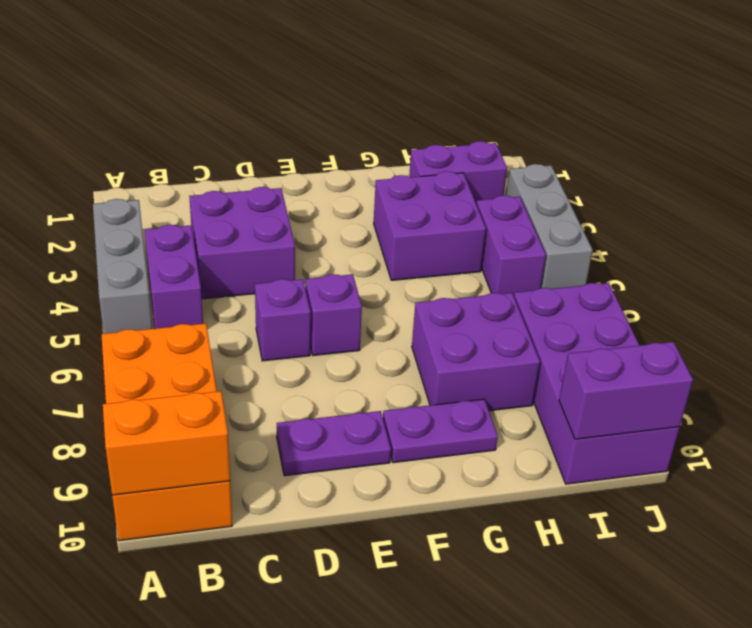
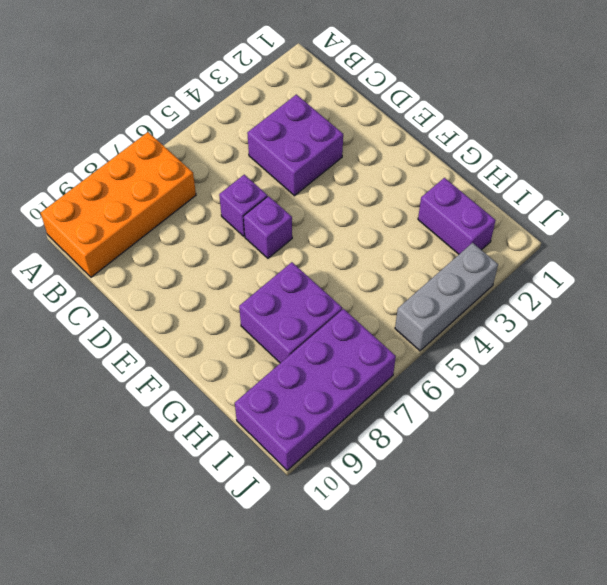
none -> grey brick A3:A5 level 1
none -> purple brick B4:B5 level 1
none -> purple plate D9:E9 level 1

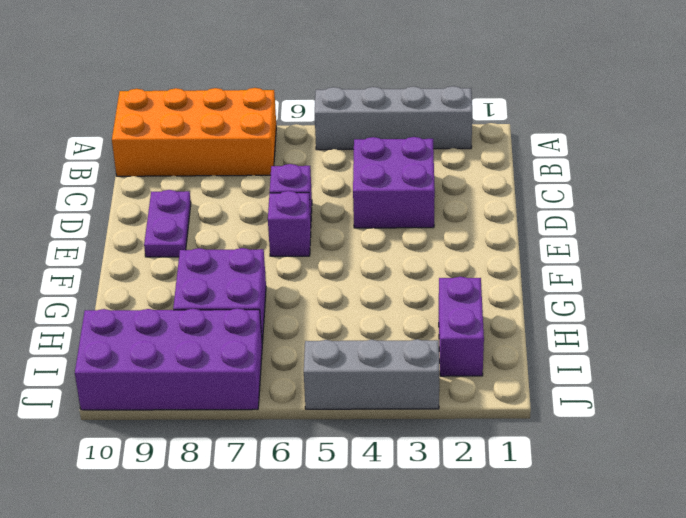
grey brick A2:A5 level 1 -> grey brick A3:A5 level 1
none -> purple brick B4:B5 level 1
none -> purple plate F9:G9 level 1
none -> purple brick G3:H4 level 1

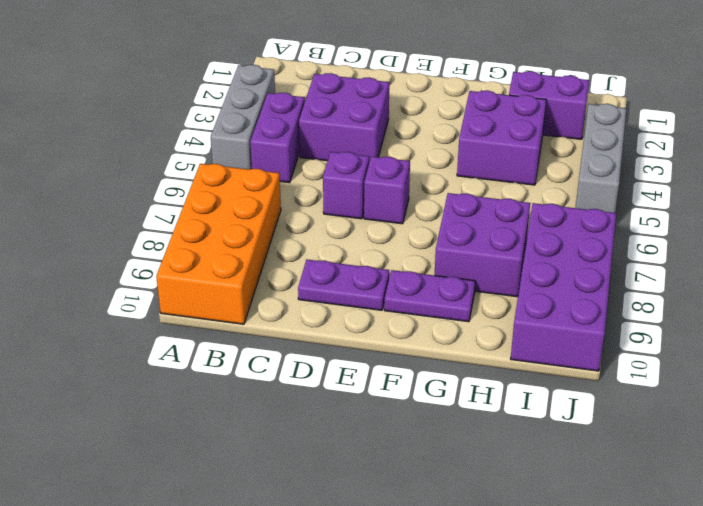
none -> purple brick I4:I5 level 1
none -> orange brick A10:B10 level 2
none -> purple brick I10:J10 level 2

